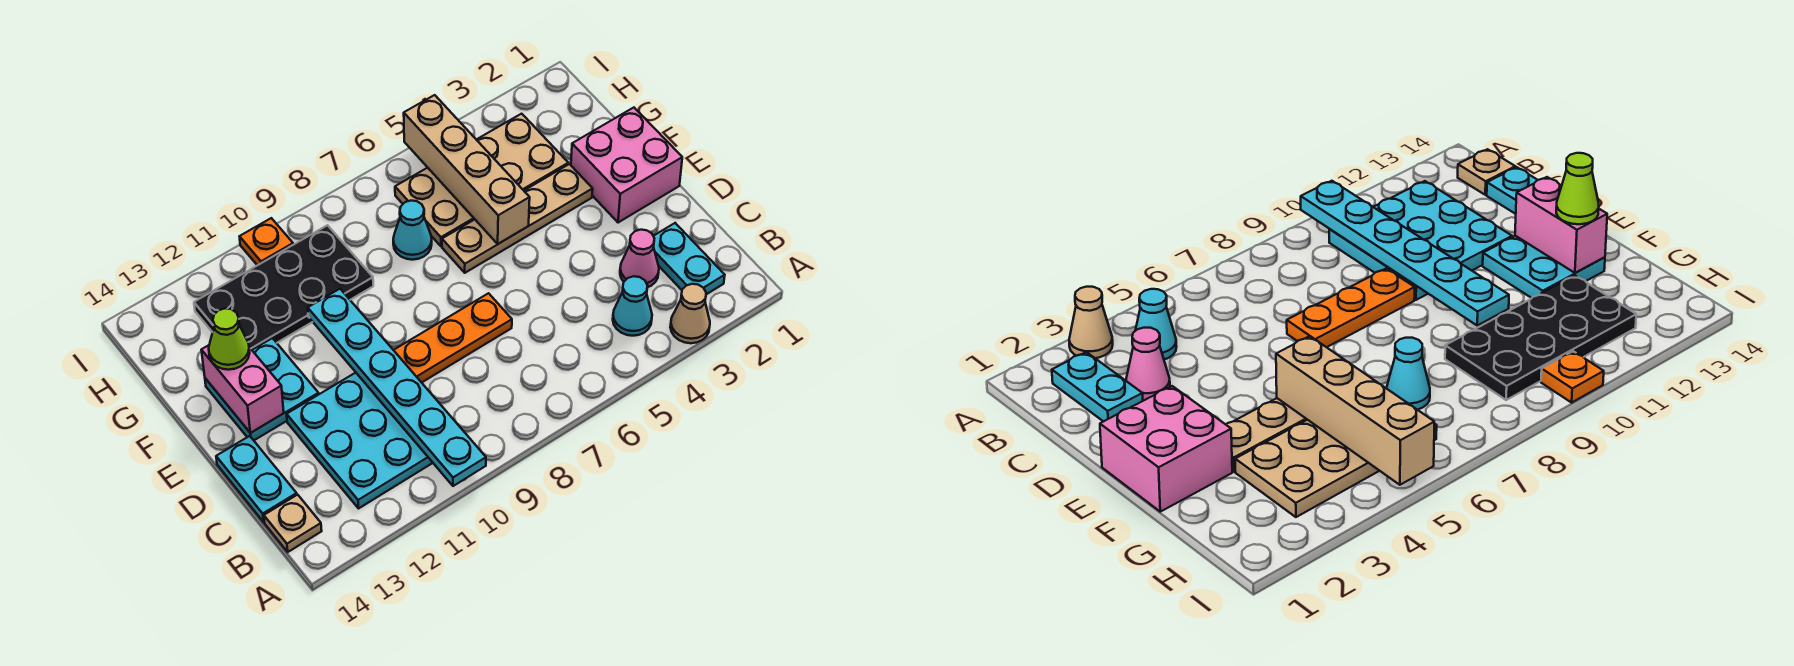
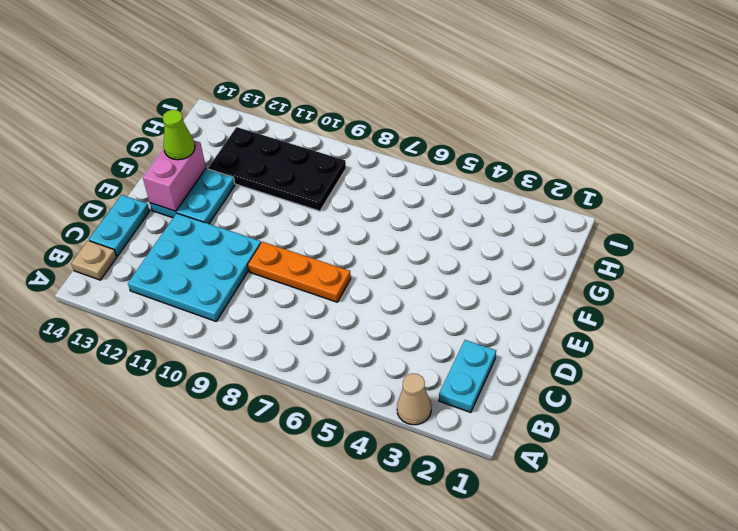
none -> cyan cone B4 level 1
none -> pink cone C3 level 1
none -> pink brick E1:F2 level 1

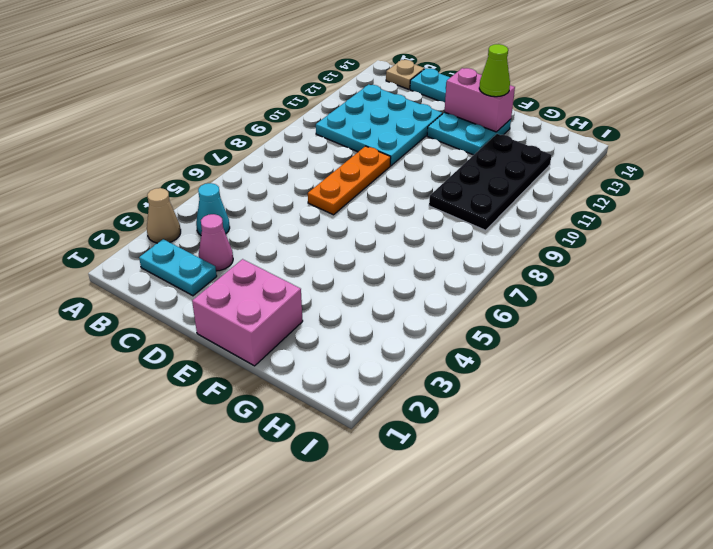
none -> tan plate F3:F6 level 1
none -> tan plate G3:H6 level 1
none -> cyan cone G7 level 1

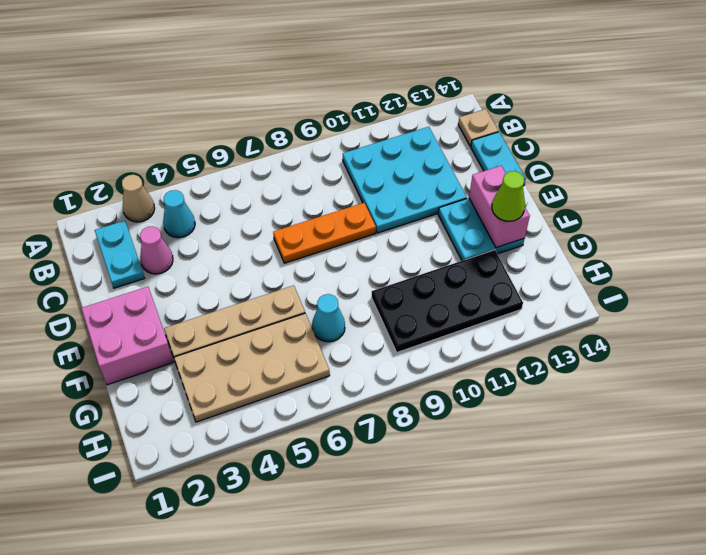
none -> orange plate I10 level 1
none -> cyan plate A10:F10 level 2
none -> tan brick F5:I5 level 2

